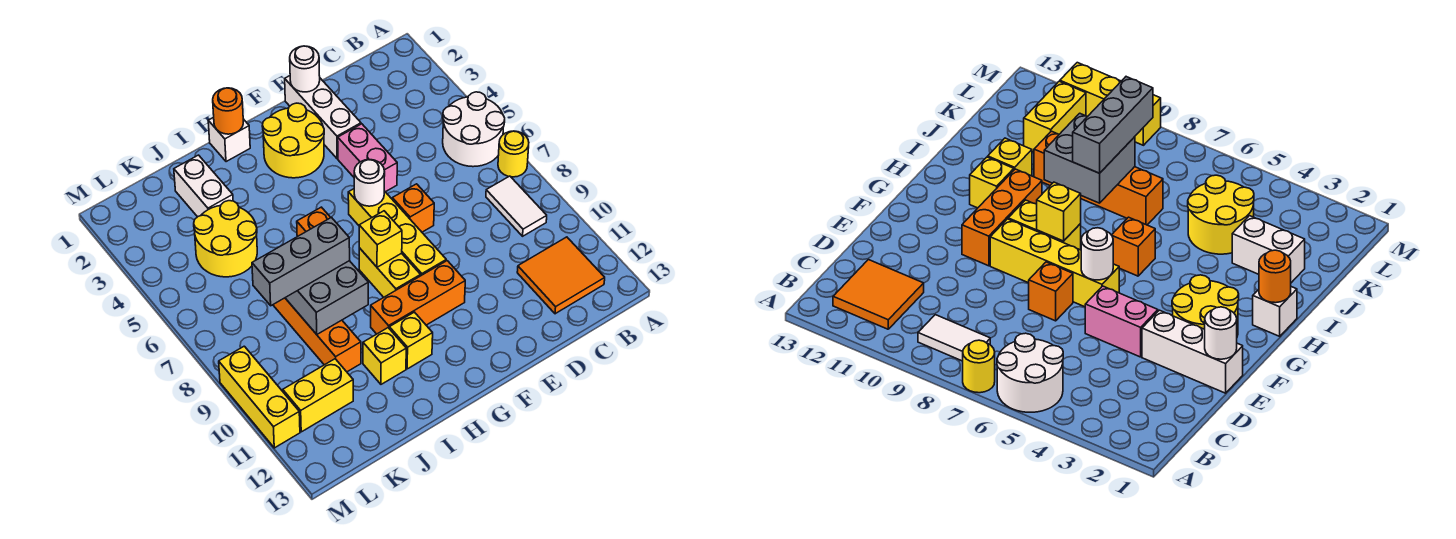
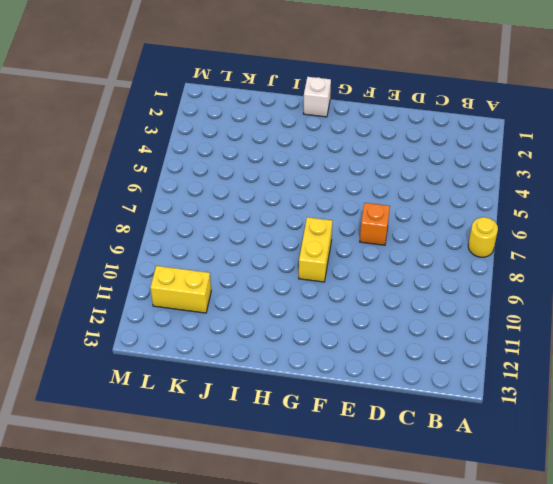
none -> white round brick A5:B6 level 1
none -> white tile B8:B9 level 1
none -> orange tile B11:C12 level 1

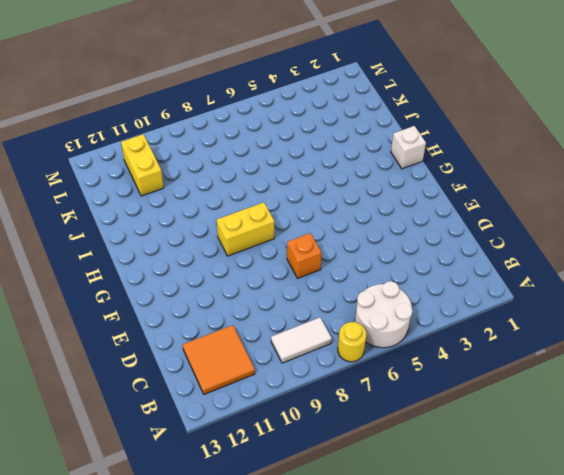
none -> white brick E1:E3 level 1
none -> pink brick E4:E5 level 1
none -> yellow round brick F2:G3 level 1

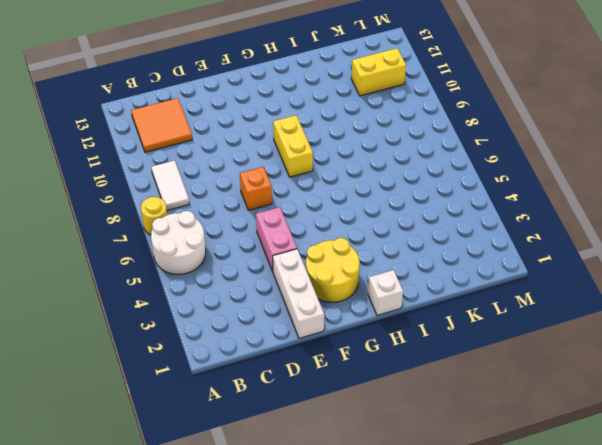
none -> yellow brick F6:F9 level 1
none -> orange brick F10:H10 level 1
none -> orange brick H6 level 1

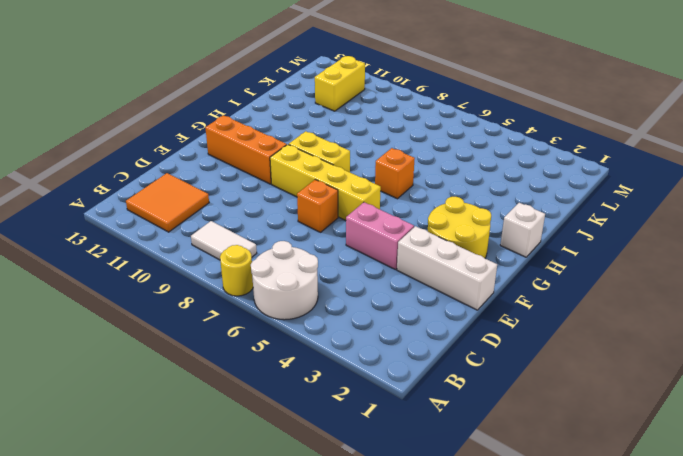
orange brick F10:F12 level 1 -> orange brick F10:H10 level 1
none -> yellow brick H11 level 1
none -> yellow brick I11 level 1
none -> white brick J2:J3 level 1

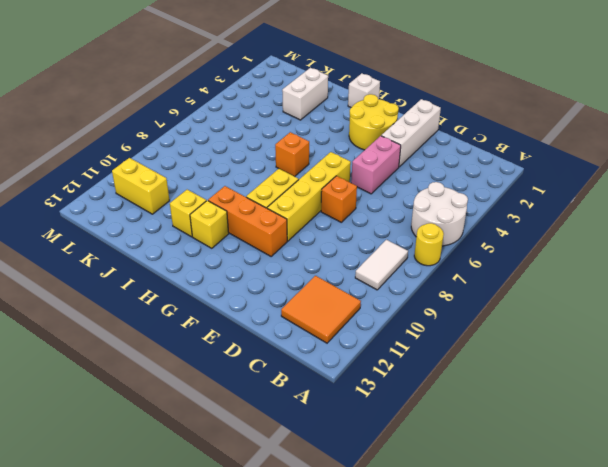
none -> yellow round brick J4:K5 level 1
none -> orange brick J7:J10 level 1
none -> yellow brick M9:M11 level 1

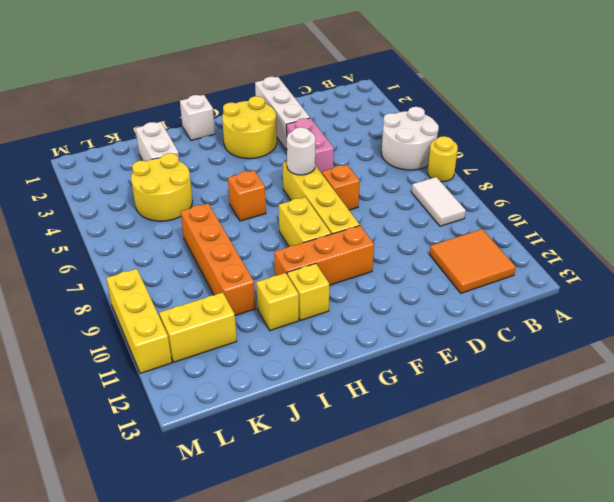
none -> white round brick E1 level 2
none -> yellow brick G8 level 2
none -> orange round brick H1 level 2

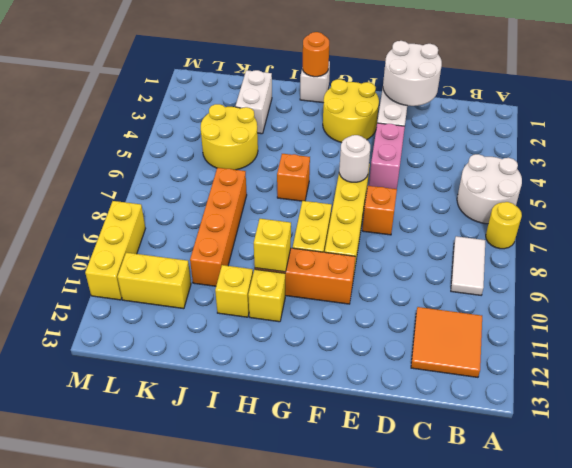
white round brick D1:E2 level 2 -> white round brick E1 level 2
yellow brick H10 level 2 -> yellow brick G8 level 2
none -> grey brick I8:J9 level 2
none -> grey brick I8:K8 level 3

